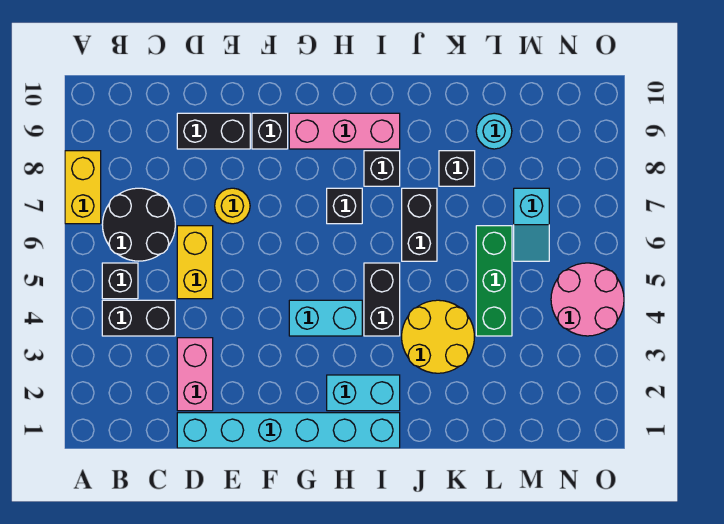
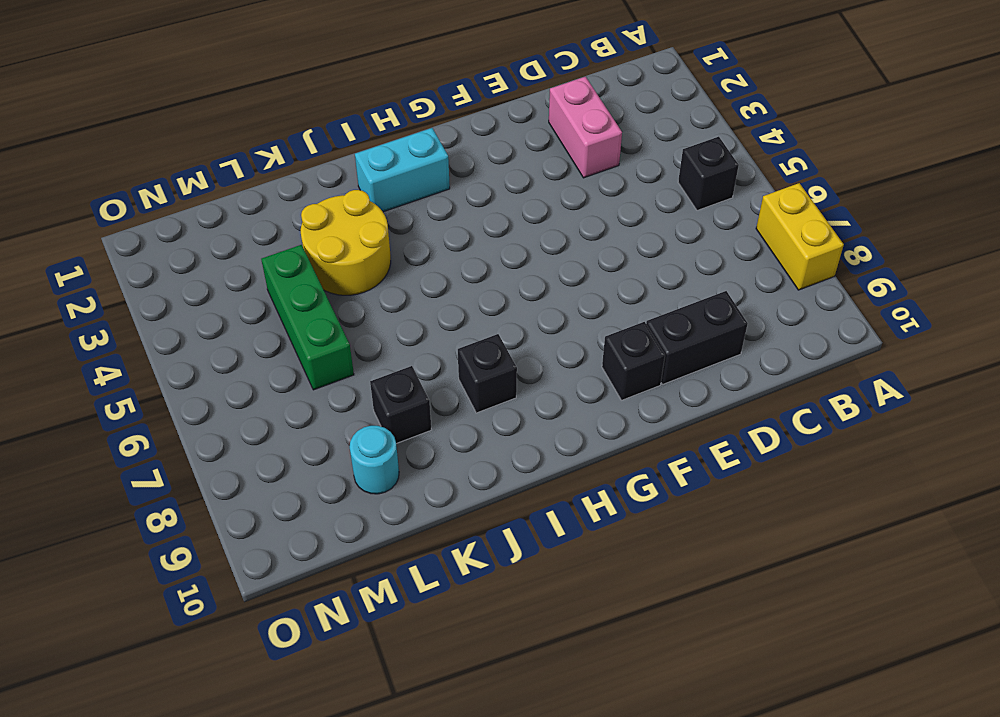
none -> black brick B4:C4 level 1
none -> black round brick B6:C7 level 1
none -> cyan brick D1:I1 level 1

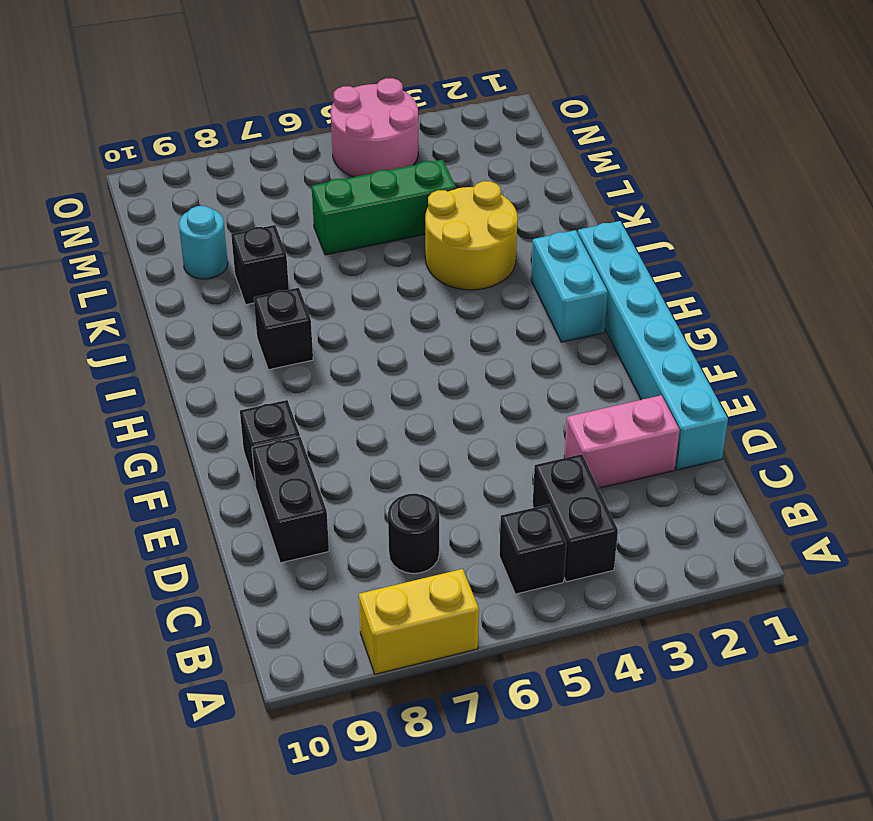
black round brick C7 level 1 -> black round brick B6:C7 level 1
none -> yellow brick D5:D6 level 1
none -> yellow round brick E7 level 1
none -> cyan brick G4:H4 level 1

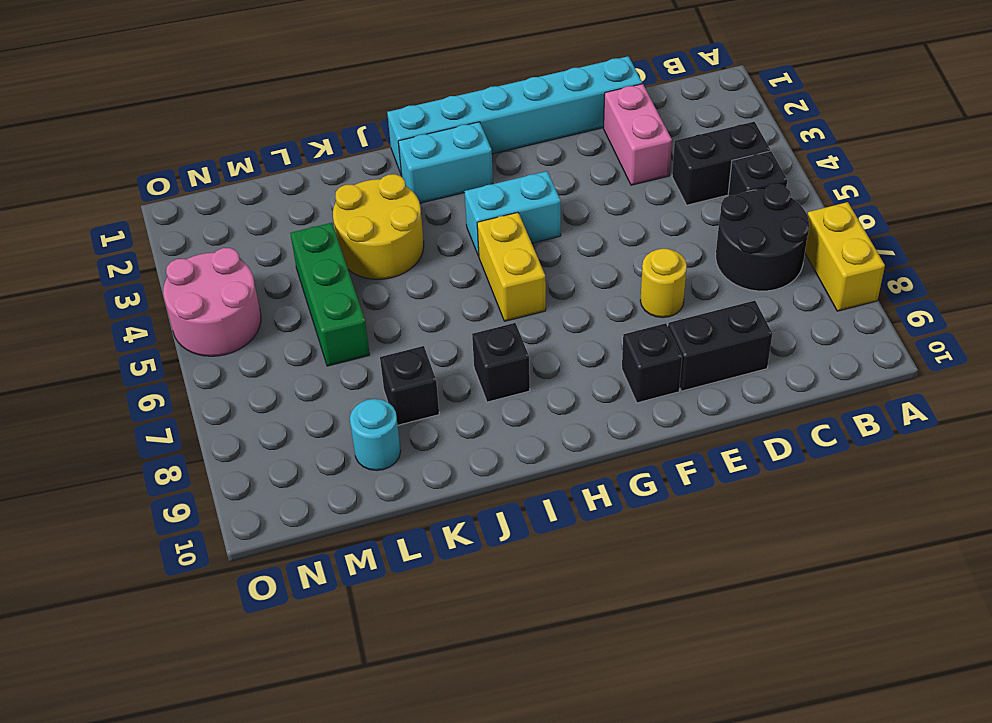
yellow brick H5:H6 level 1 -> yellow brick D5:D6 level 1
none -> pink brick G9:I9 level 1
none -> black brick H7 level 1
none -> black brick I4:I5 level 1

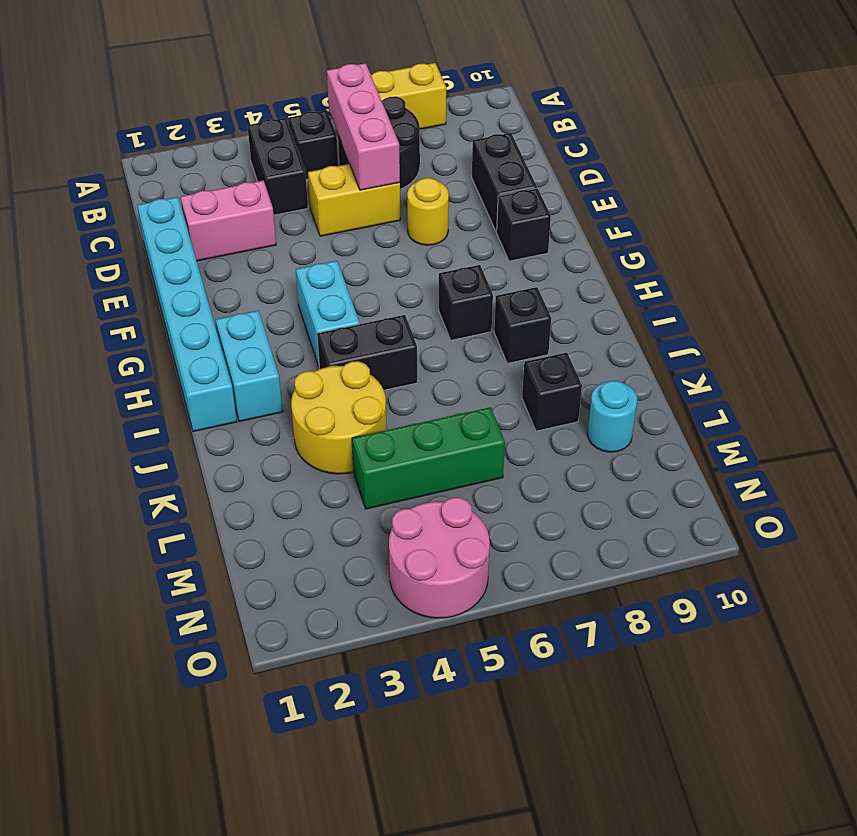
pink brick B6:D6 level 2 -> pink brick G9:I9 level 1
none -> black brick J6:J7 level 1
none -> cyan slope M6:M7 level 1 top 7

